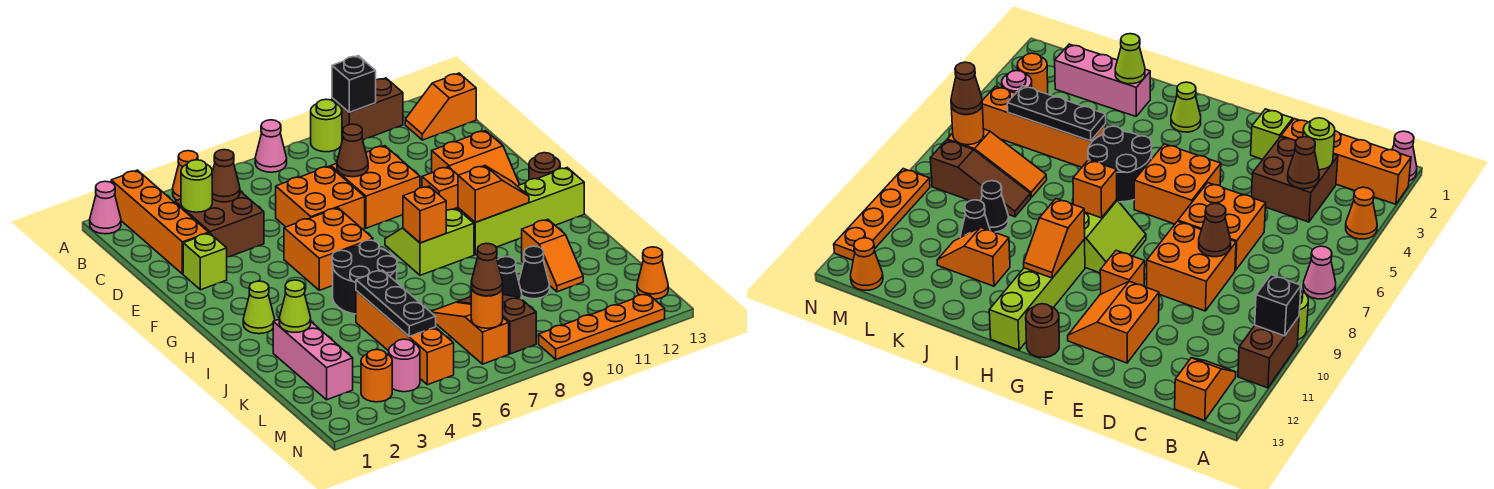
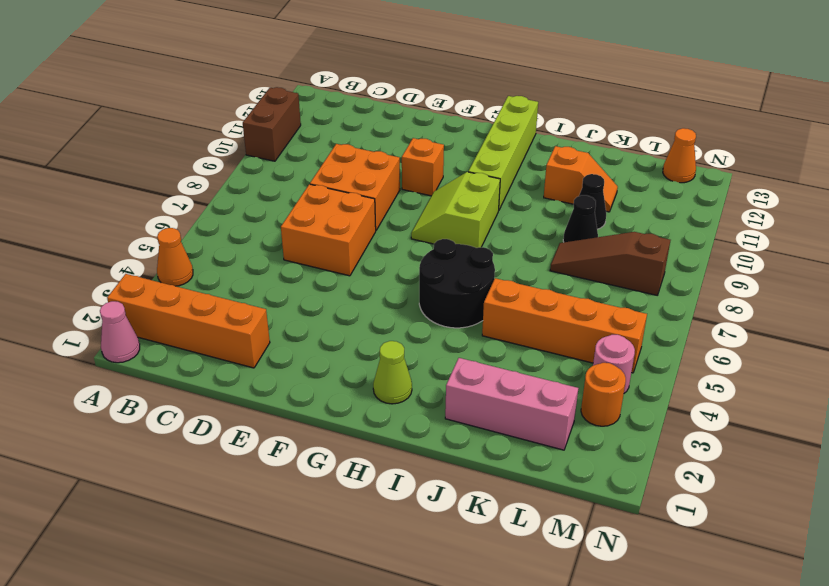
none -> pink cone A7 level 1
none -> lime round brick A9 level 1
none -> orange slope B12:B13 level 1 top 13
none -> brown brick C3:D4 level 1

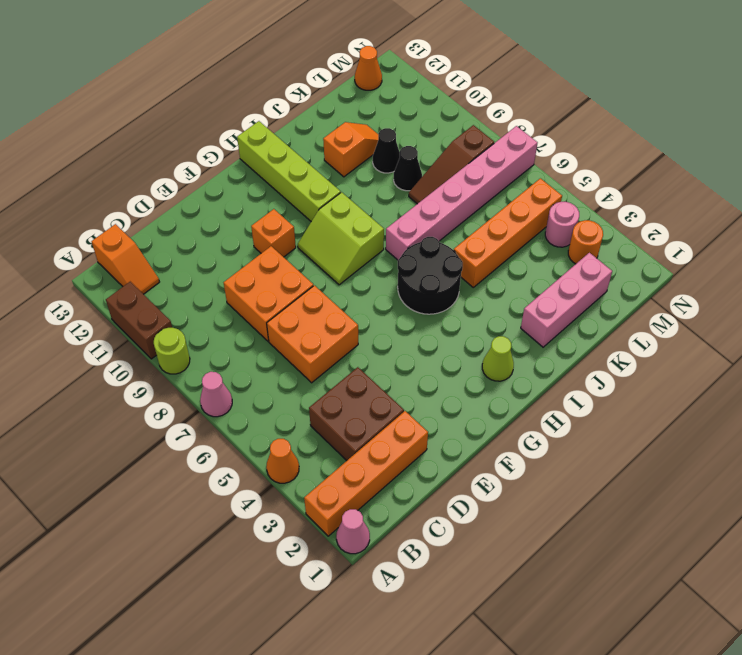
pink brick I7:N7 level 1 -> orange slope K7:M7 level 1 top M
none -> lime brick E2 level 1
none -> orange slope E11:F12 level 1 top E
none -> orange brick F5:G6 level 1
none -> brown round brick G13 level 1

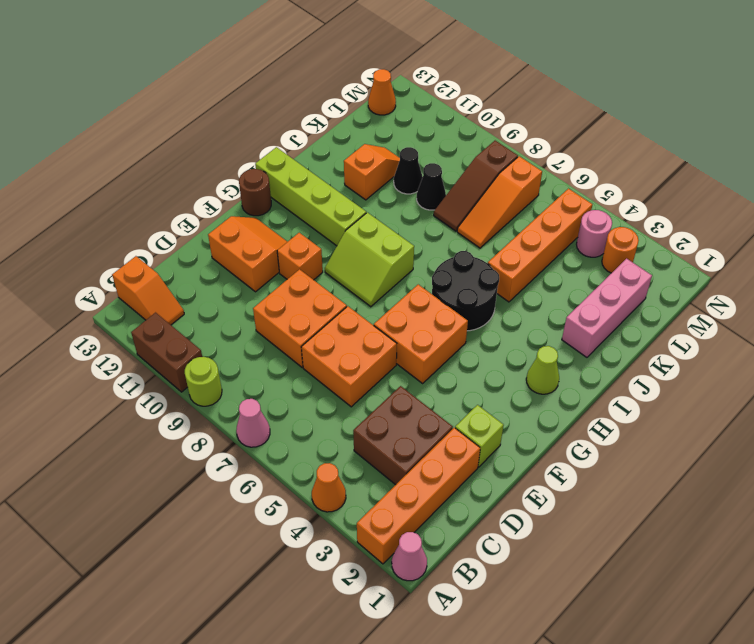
none -> orange plate N9:N12 level 1
none -> black brick A10 level 2
none -> lime round brick C3 level 2
none -> brown cone C4 level 2

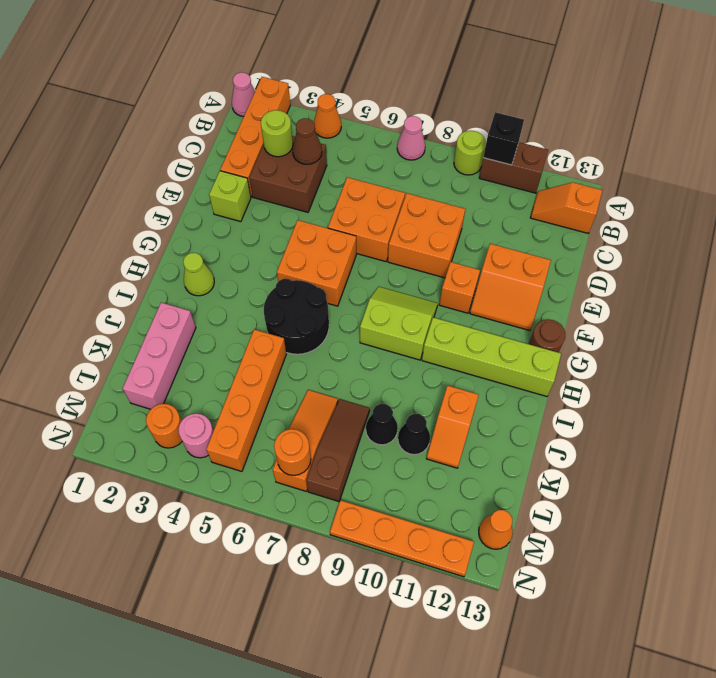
none -> brown cone D8 level 2
none -> orange brick H8 level 2
none -> orange slope H10:H11 level 2 top 10
none -> lime cone J2 level 2

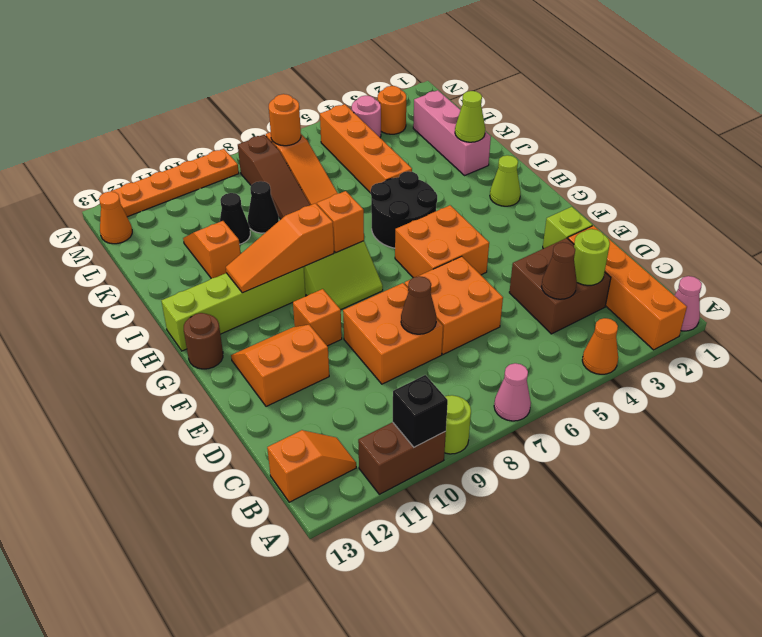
orange slope H9:H11 level 2 top 9 -> orange slope H10:H11 level 2 top 10
none -> black plate J5:L5 level 2
none -> brown cone M7 level 3

